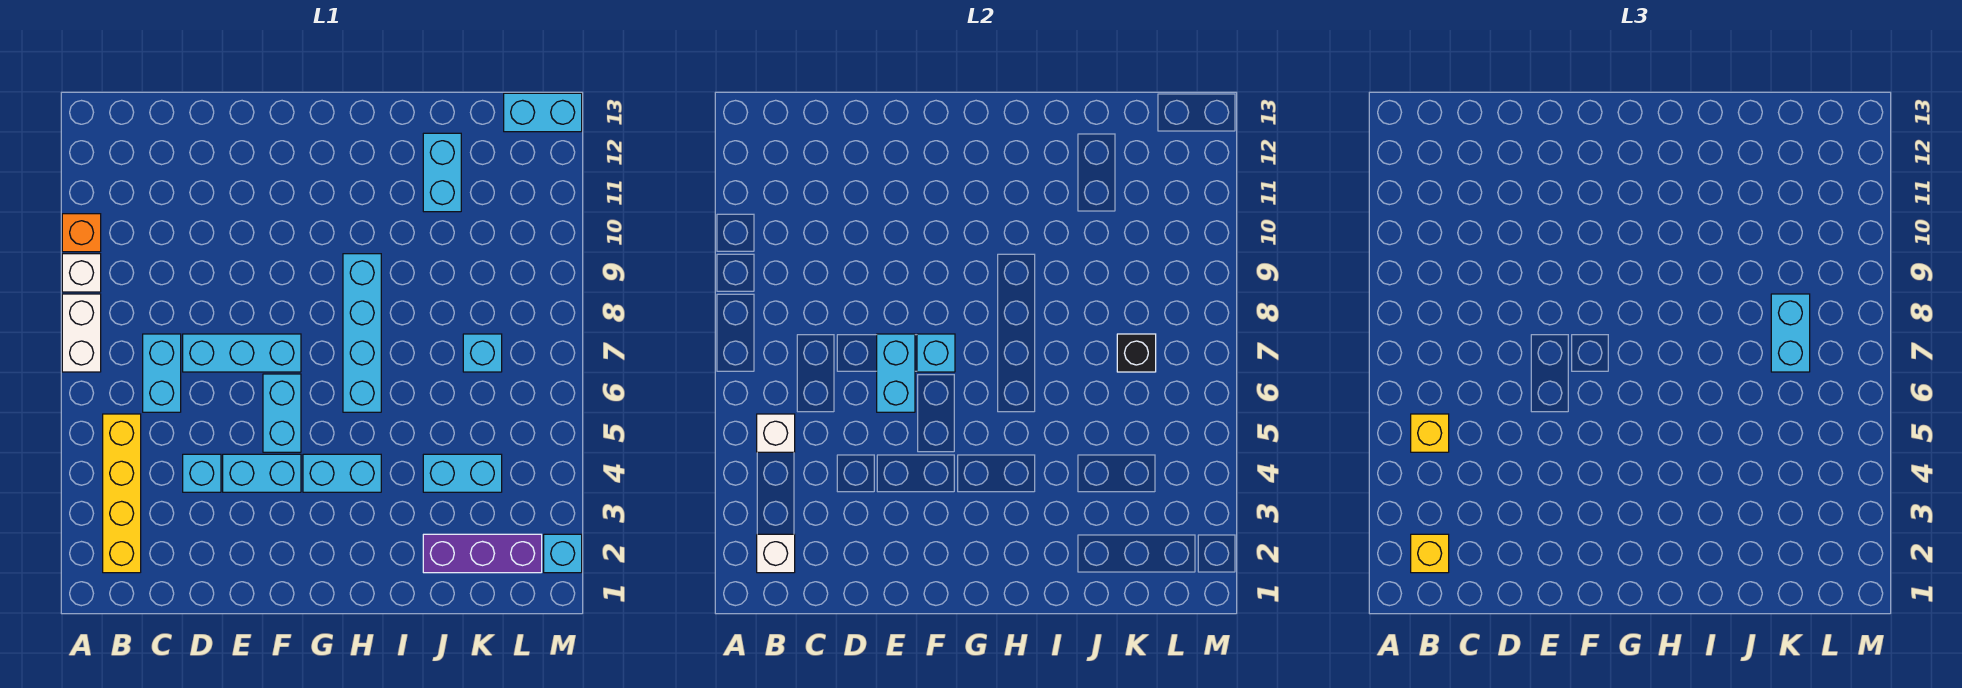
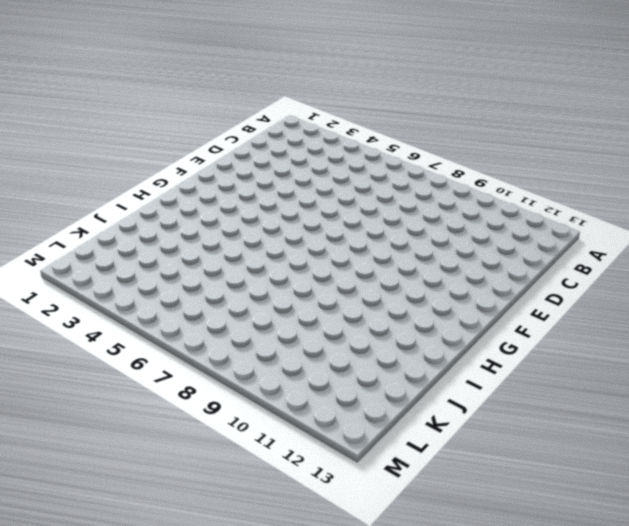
none -> white brick A7:A8 level 1
none -> white brick A9 level 1
none -> orange brick A10 level 1

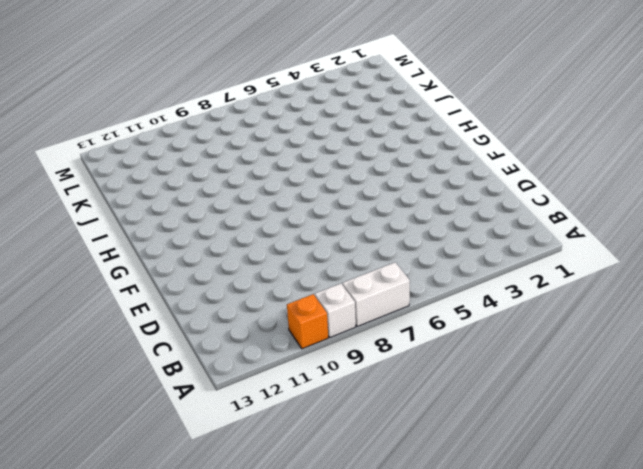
none -> yellow brick B2:B5 level 1
none -> cyan brick C6:C7 level 1
none -> cyan brick D4 level 1

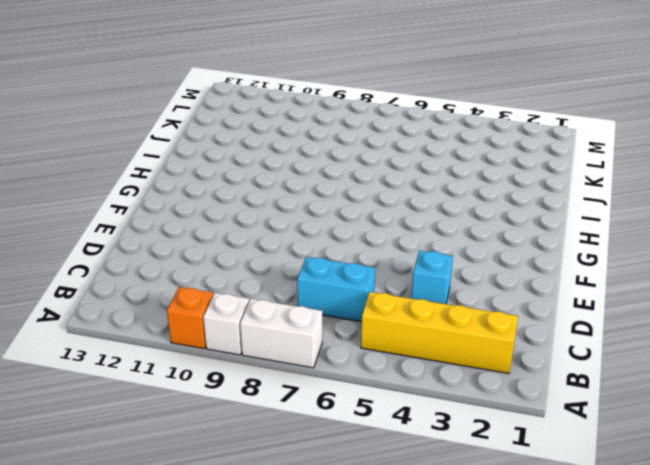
none -> cyan brick D7:F7 level 1
none -> cyan brick E4:F4 level 1
none -> cyan brick F5:F6 level 1

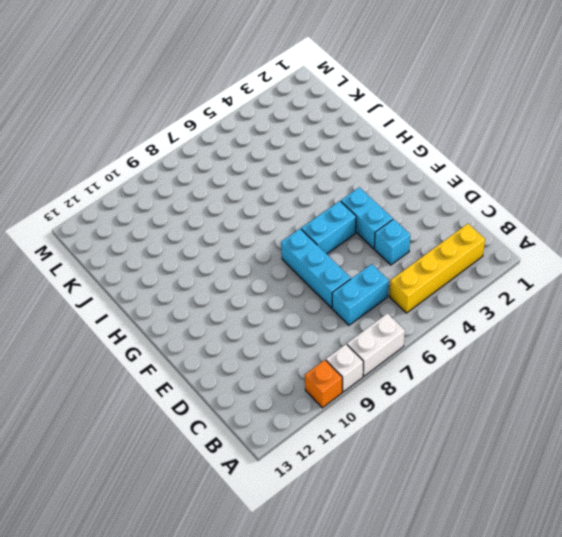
none -> cyan brick G4:H4 level 1
none -> cyan brick H6:H9 level 1
none -> purple brick J2:L2 level 1

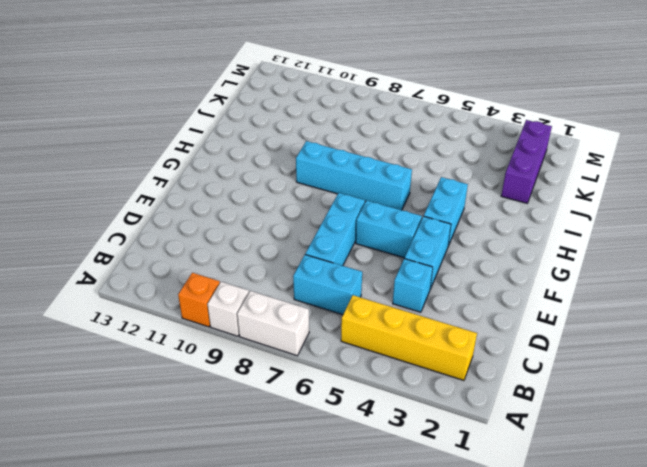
none -> cyan brick J4:K4 level 1
none -> cyan brick J11:J12 level 1
none -> cyan brick K7 level 1

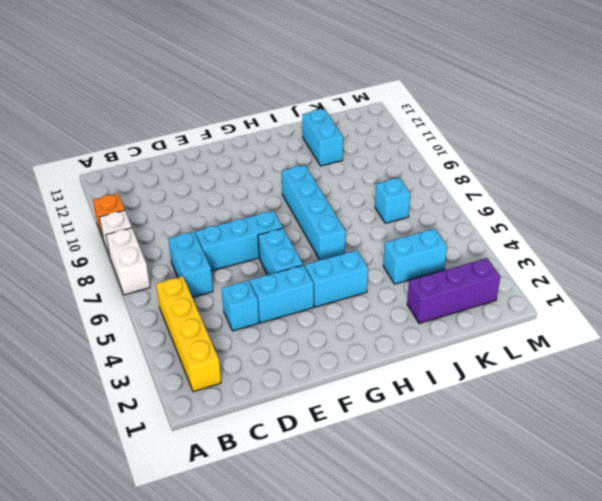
none -> cyan brick L13:M13 level 1
none -> cyan brick M2 level 1
none -> white brick B2 level 2

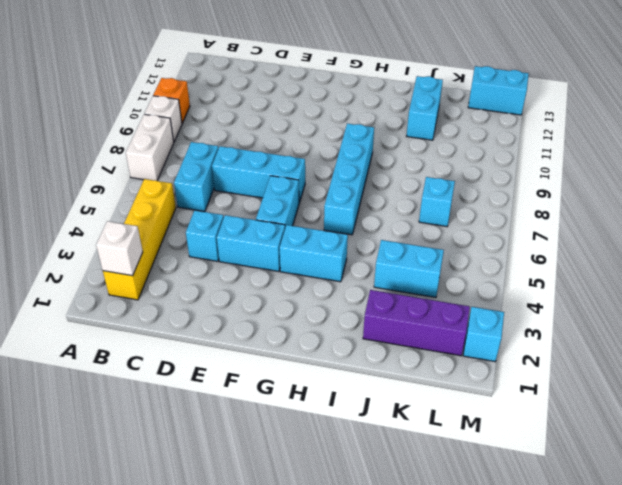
none -> white brick B5 level 2
none -> cyan brick E6:E7 level 2
none -> cyan brick F7 level 2

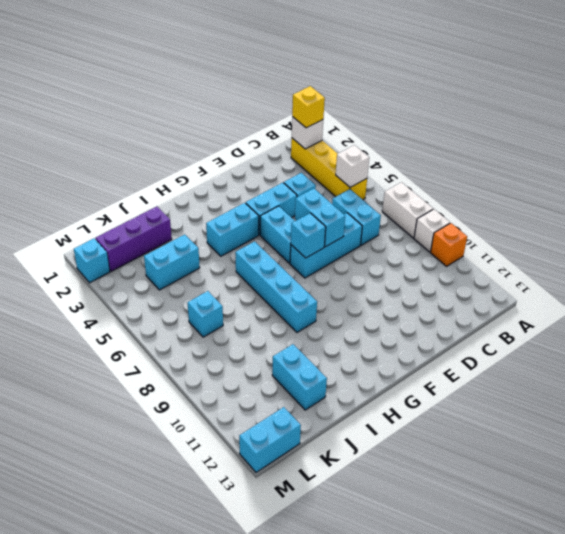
none -> black brick K7 level 2
none -> yellow brick B5 level 3
none -> cyan brick K7:K8 level 3

